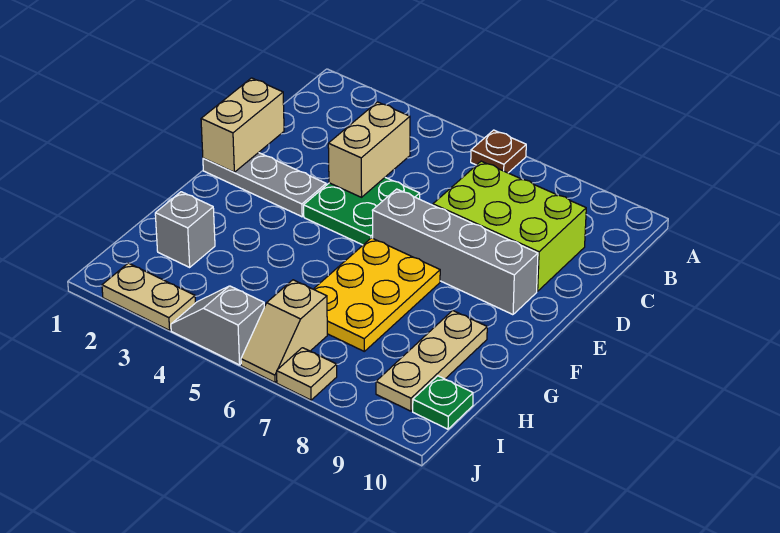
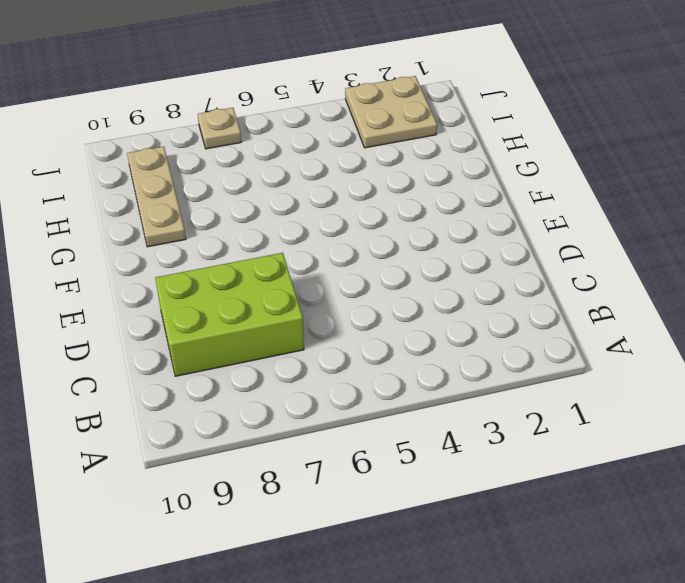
tan plate I2:J3 level 1 -> tan plate J2:J3 level 1
none -> brown plate A6 level 1
none -> green plate D4:E5 level 1
none -> grey plate E1:E3 level 1

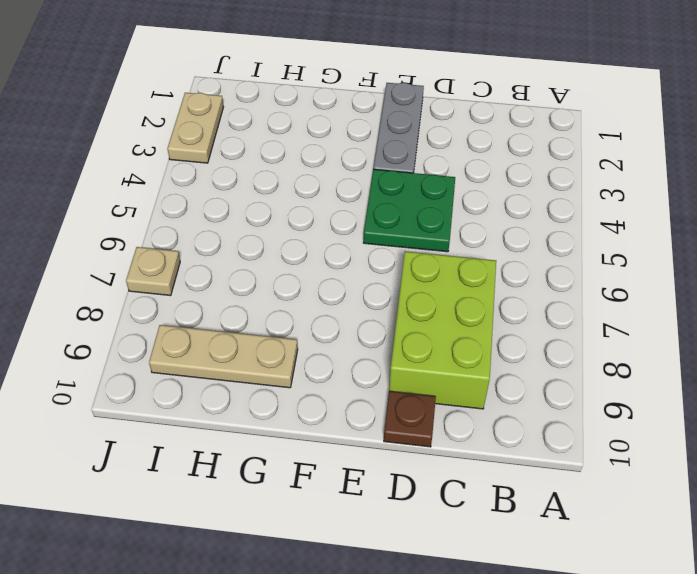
brown plate D10 level 1 -> brown plate A6 level 1
none -> grey brick E6:E9 level 1
none -> yellow plate F6:H7 level 1
none -> grey brick H2 level 1

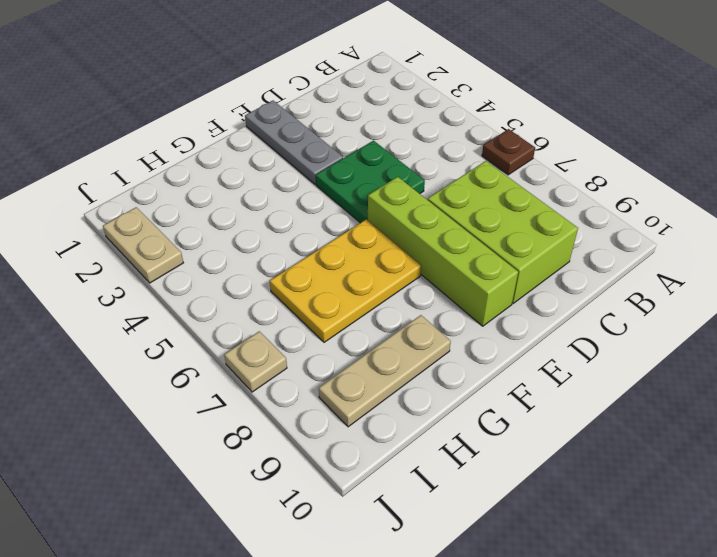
lime brick E6:E9 level 1 -> grey brick E6:E9 level 1
none -> grey brick H2 level 1
none -> tan slope I6:J6 level 1 top I
none -> green plate I10 level 1

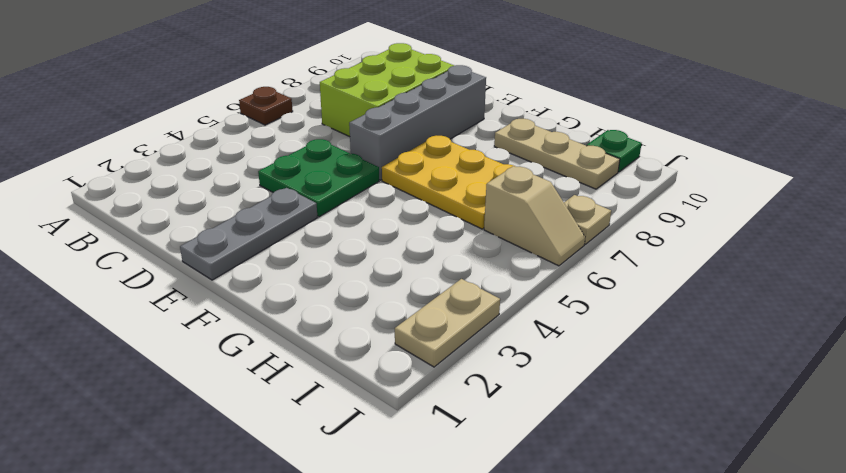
none -> grey brick H2 level 1
none -> grey slope J4:J5 level 1 top 5
none -> tan brick C4:D4 level 2

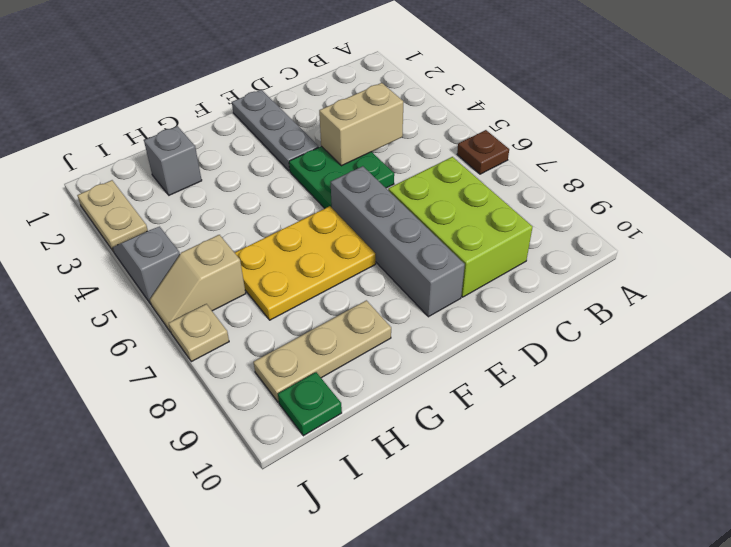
none -> tan brick D1:E1 level 2

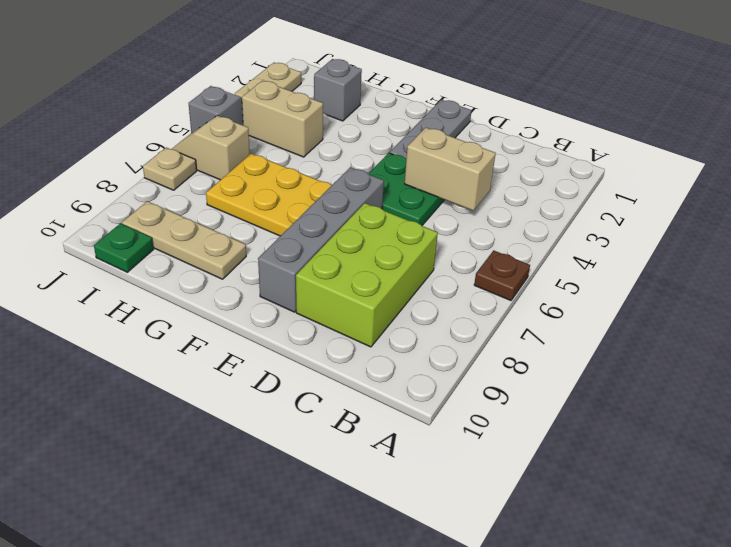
tan brick H4:I4 level 1 -> tan brick D1:E1 level 2

